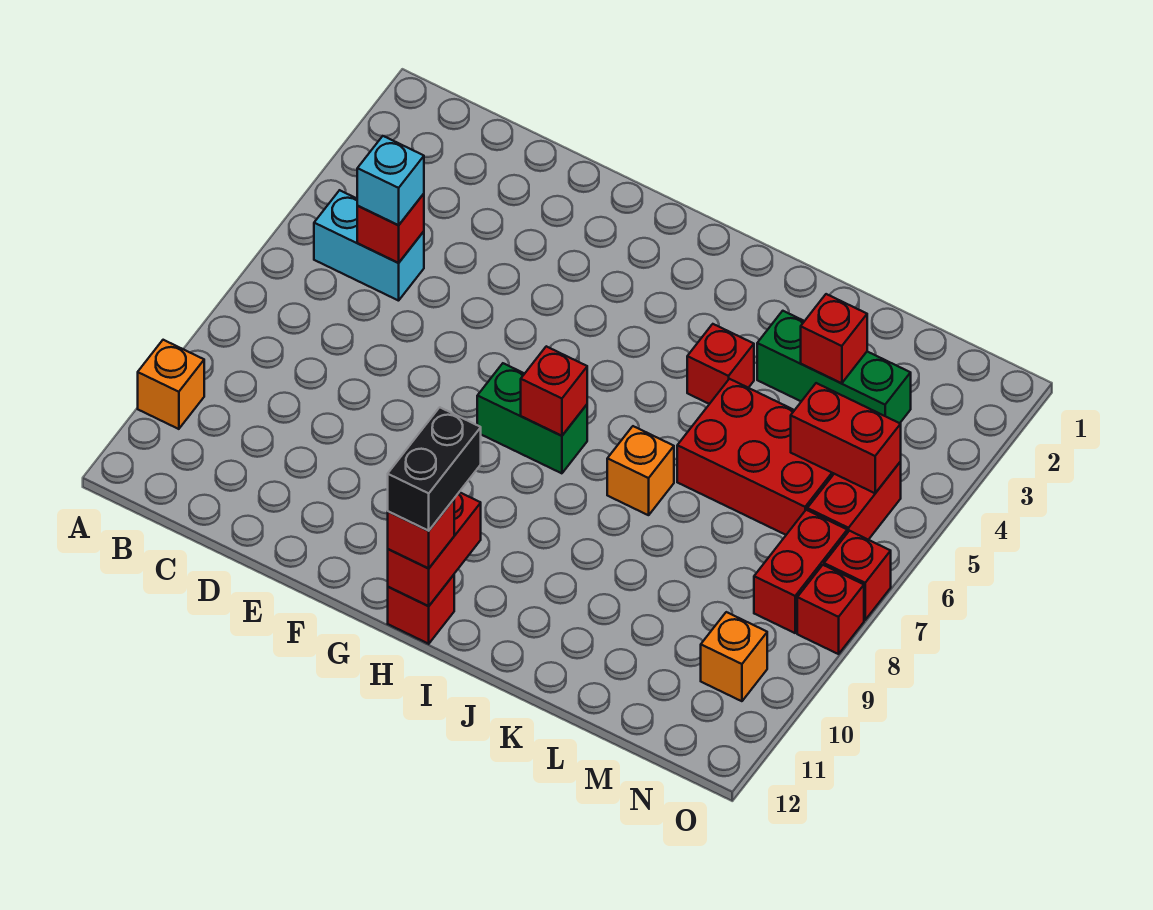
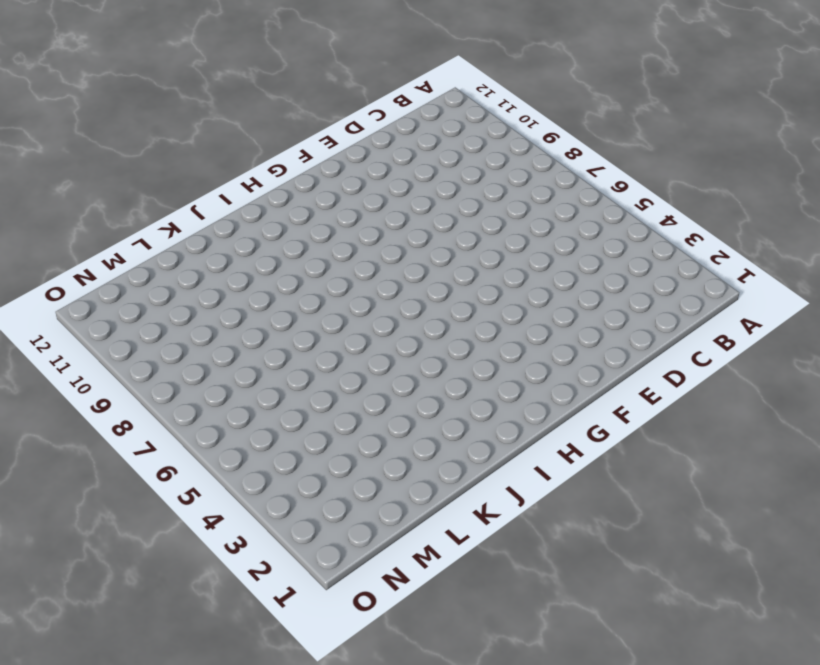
none -> orange brick A10 level 1
none -> cyan brick B5:C5 level 1
none -> green brick G7:H7 level 1

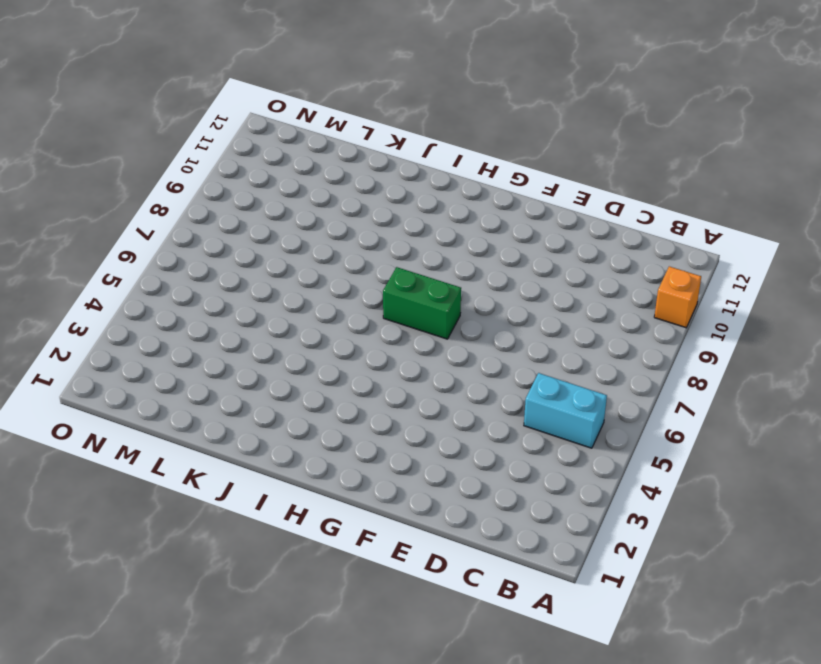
none -> red brick H12 level 1
none -> red brick J4 level 1
none -> orange brick J7 level 1

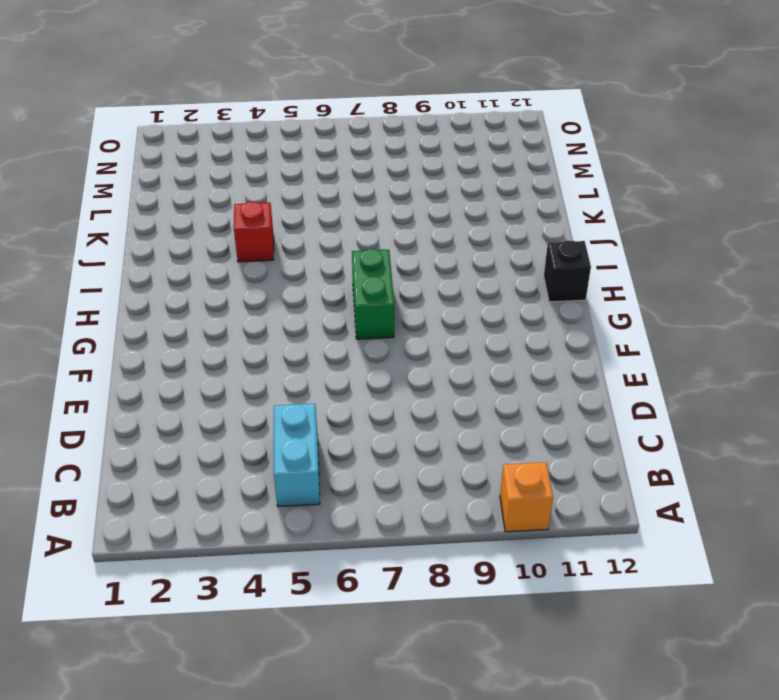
black brick H12 level 1 -> red brick H12 level 1
none -> orange brick J7 level 1
none -> green brick K3:M3 level 1
none -> red brick K5:M6 level 1

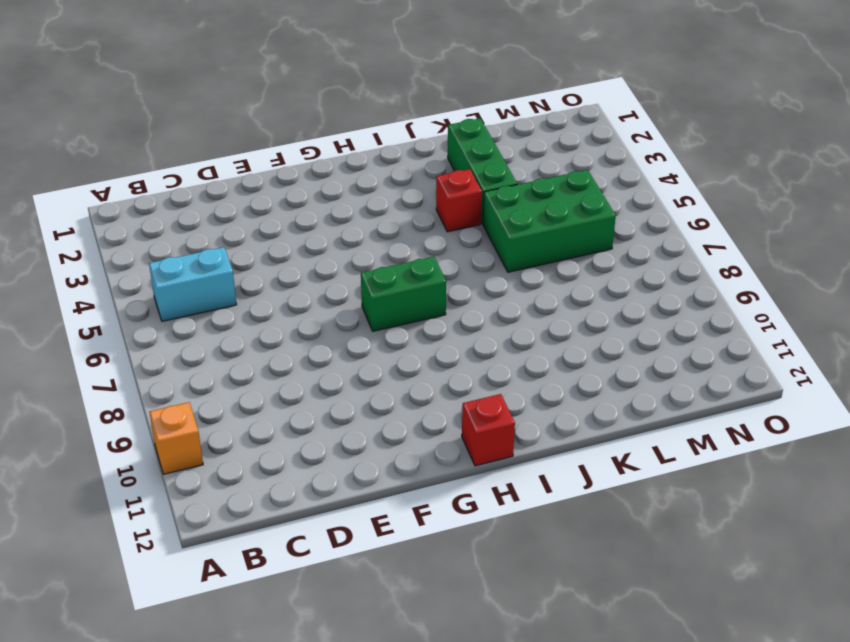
green brick K2:K4 level 1 -> green brick K3:M3 level 1
green brick K5:M6 level 1 -> red brick K5:M6 level 1
none -> orange brick J7 level 1
none -> red brick N5:N6 level 1
none -> red brick N7:N8 level 1

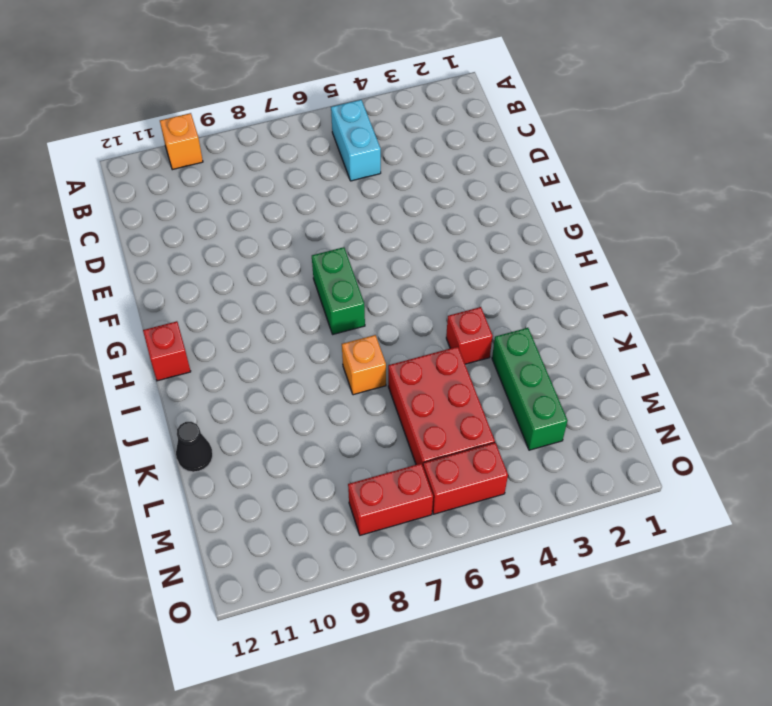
black cone K12 level 1 -> none
none -> orange brick N10 level 1
none -> red brick O7 level 1
none -> red brick O8 level 1

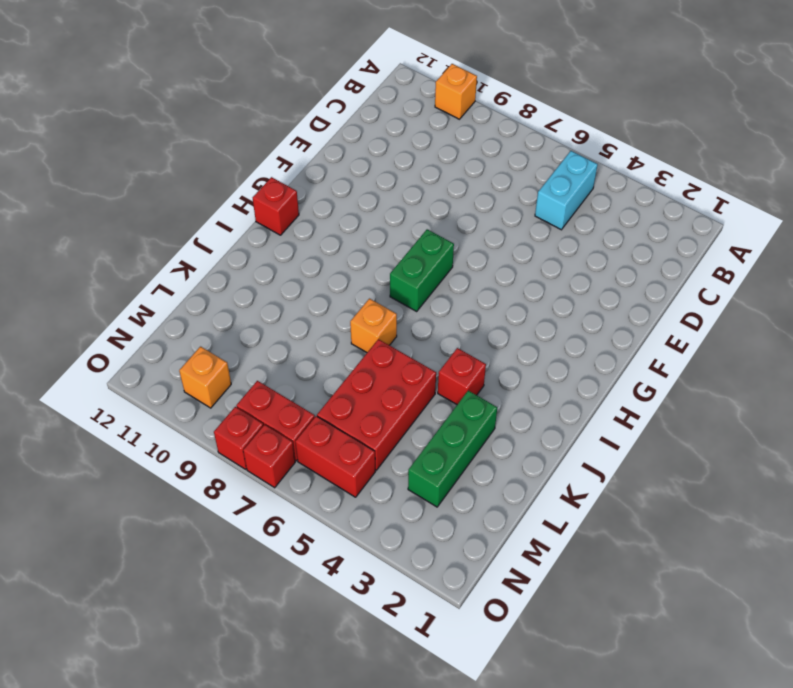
none -> red brick C5 level 2
none -> red brick H7 level 2
none -> red brick H11:H12 level 2

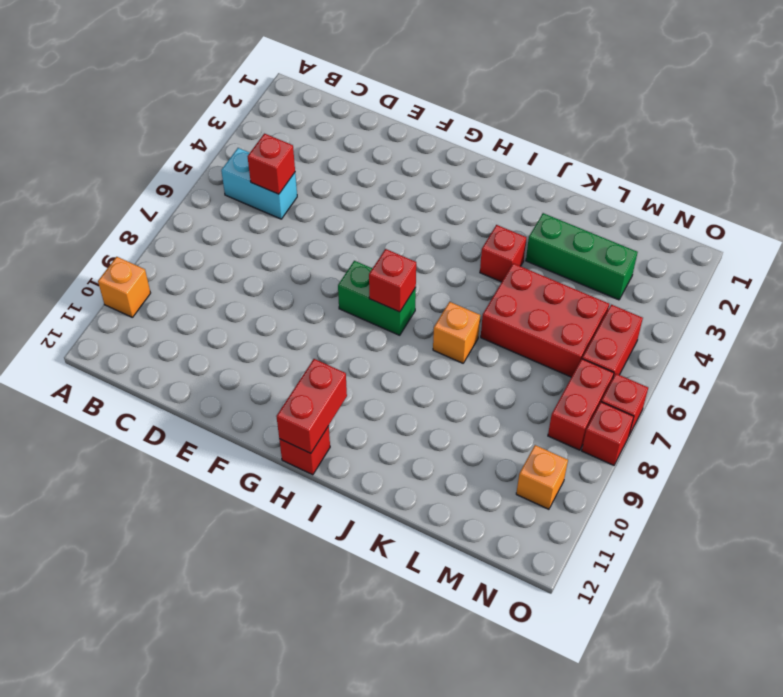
none -> red brick L3 level 2
none -> red brick M5:N5 level 2
none -> cyan brick C5 level 3

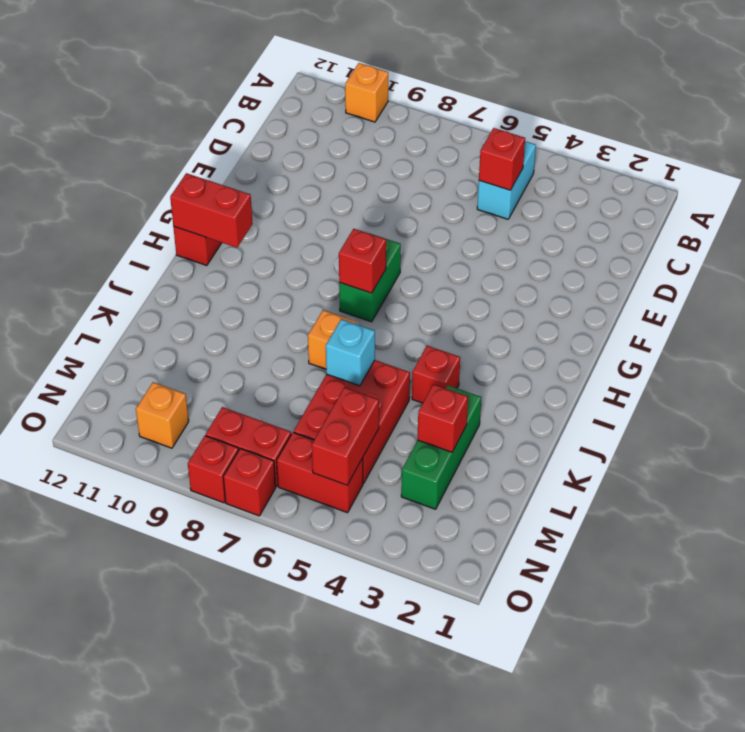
cyan brick K6 level 2 -> cyan brick C5 level 3
none -> red brick H12 level 3
none -> black brick H11:H12 level 4

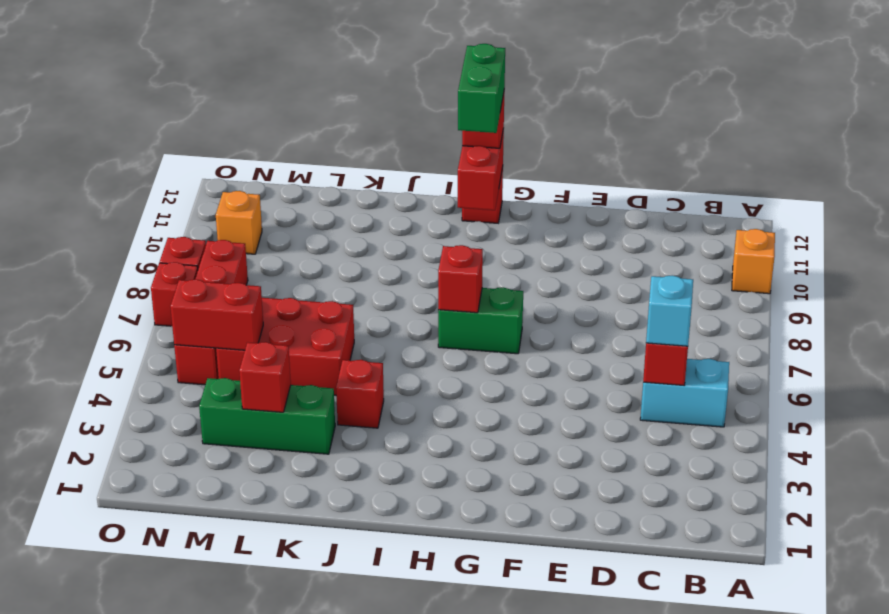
green brick H11:H12 level 4 -> black brick H11:H12 level 4
none -> orange brick J7 level 1

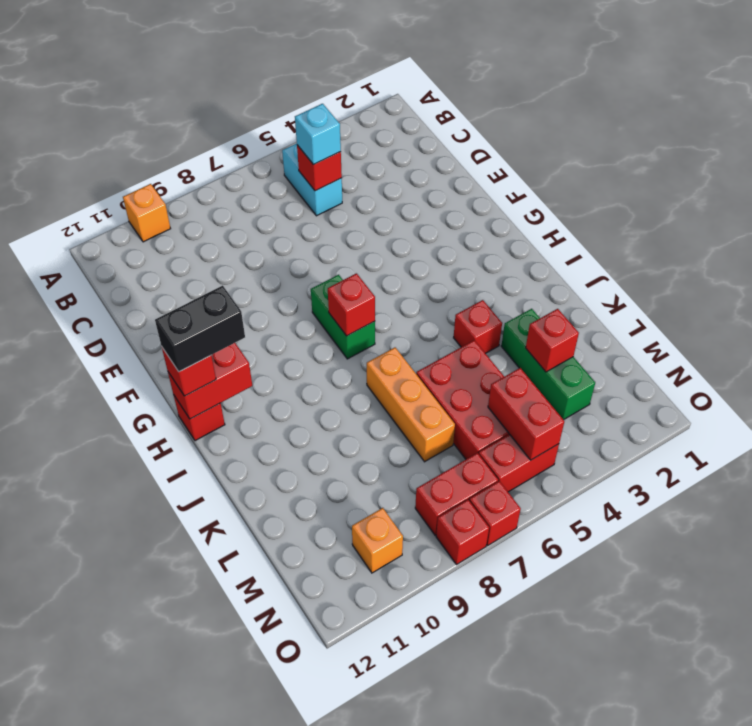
orange brick J7:L7 level 1 -> orange brick J7 level 1

